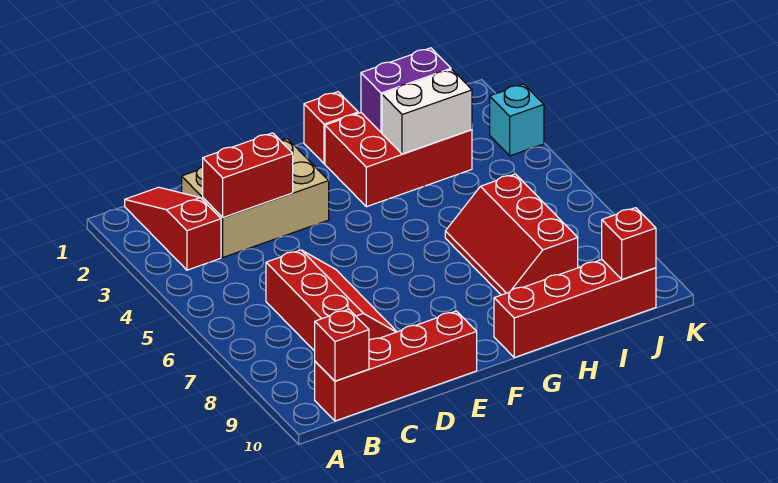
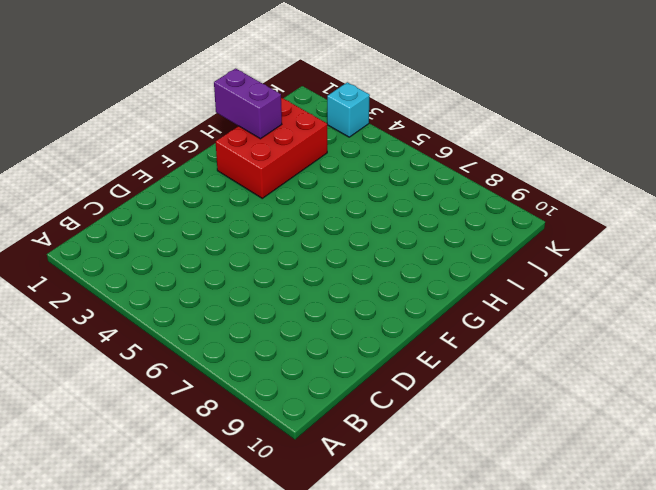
purple brick H1:H2 level 2 -> purple brick H2:I2 level 2
none -> red slope B1:B3 level 1 top 3
none -> red brick B10:E10 level 1
none -> tan brick C2:E3 level 1

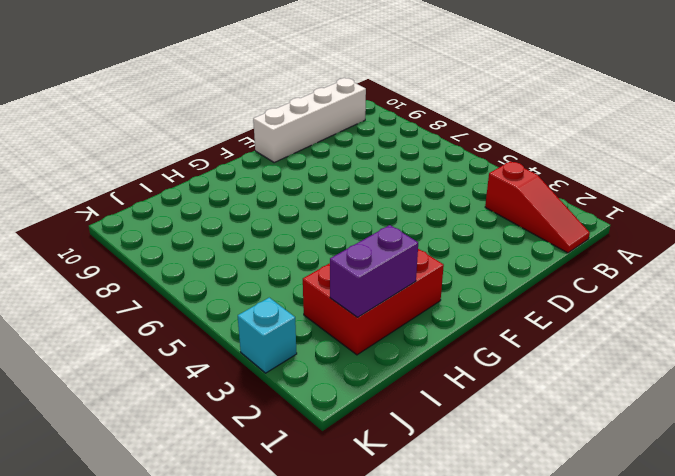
white brick B10:E10 level 1 -> red brick B10:E10 level 1
none -> tan brick C2:E3 level 1
none -> red slope C6:D8 level 1 top C
none -> red brick G1 level 1

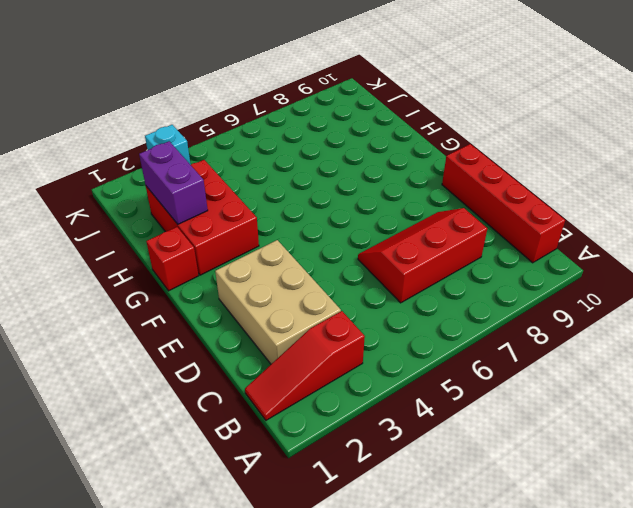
none -> red brick G10:J10 level 1
none -> red slope H6:I8 level 1 top I
none -> red brick B10 level 2

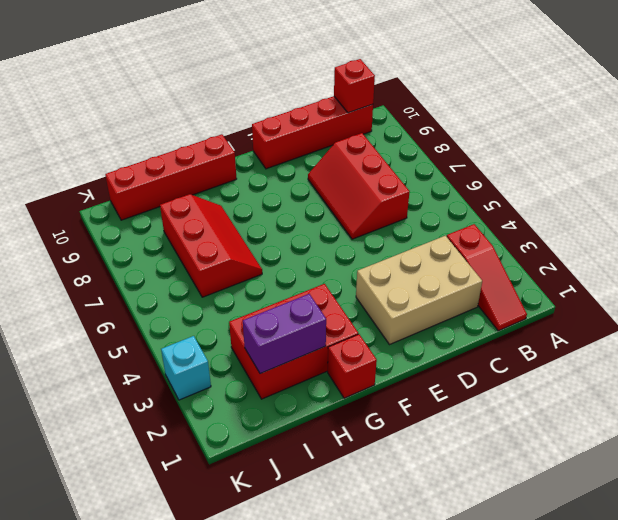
none -> red brick C3:D3 level 2
none -> white brick H3:I3 level 2
none -> red brick J10 level 2

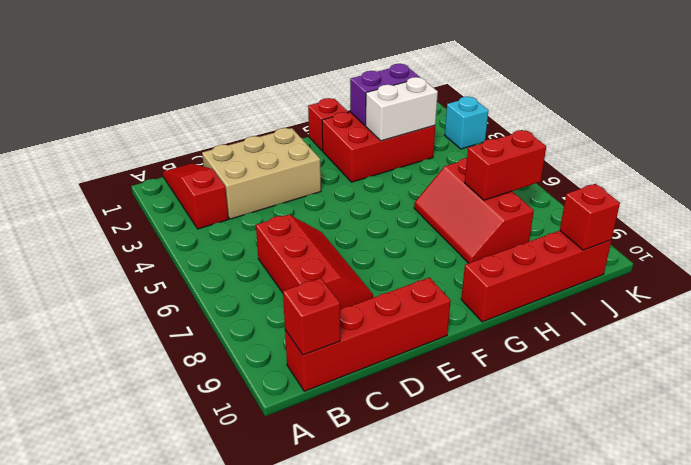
red brick I7:J7 level 2 -> red brick C3:D3 level 2

